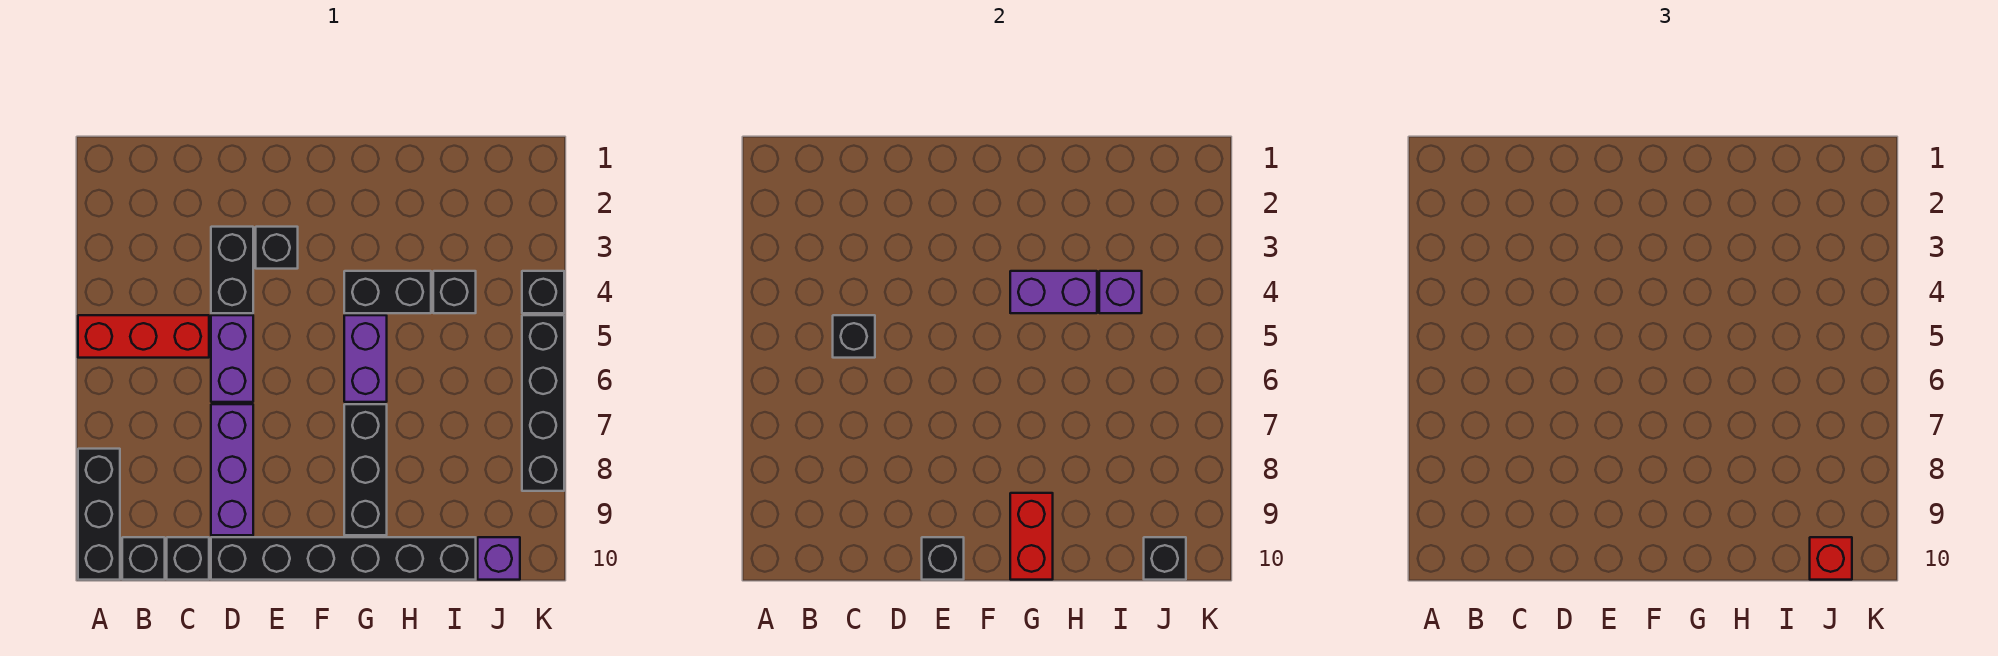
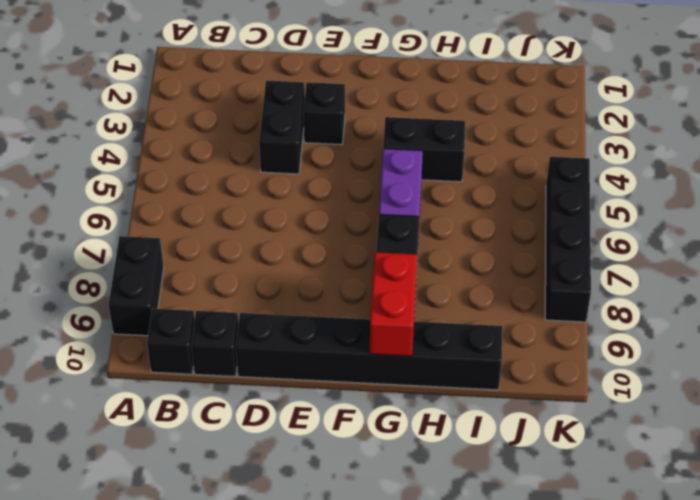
black brick A8:A9 level 1 -> black brick A8:A10 level 1
none -> red brick A5:C5 level 1
none -> purple brick D5:D6 level 1
none -> purple brick D7:D9 level 1

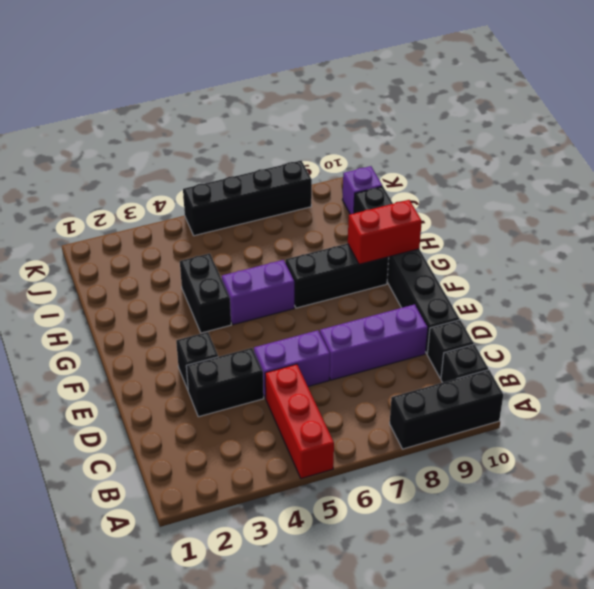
none -> black brick I4 level 1
none -> black brick K4 level 1
none -> black brick C5 level 2

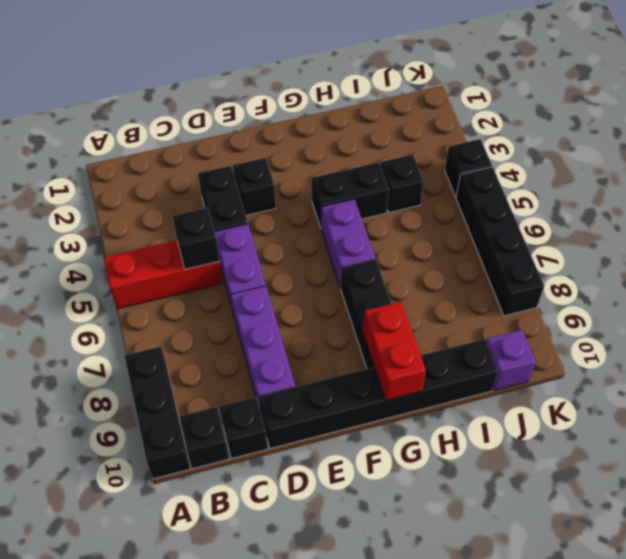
none -> black brick E10 level 2
none -> purple brick G4:H4 level 2
none -> purple brick I4 level 2

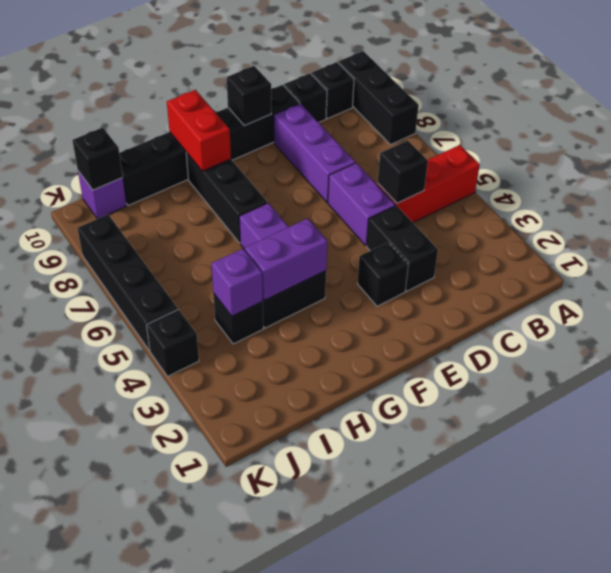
none -> red brick J10 level 3

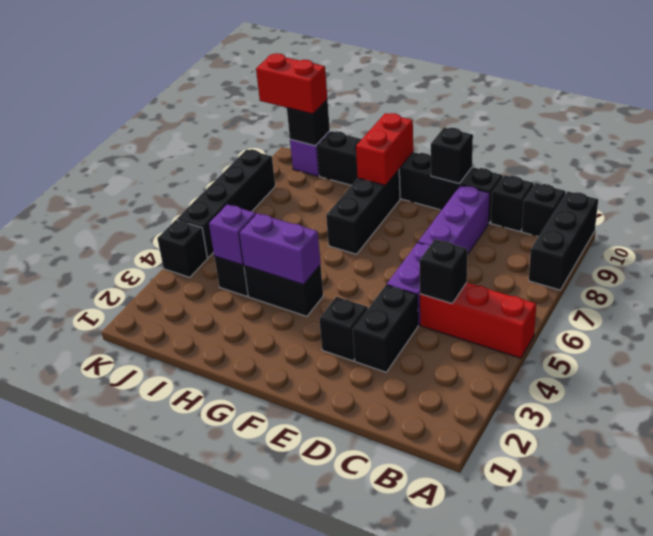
red brick J10:K10 level 3 -> red brick J10 level 3
none -> purple brick G5:G6 level 1

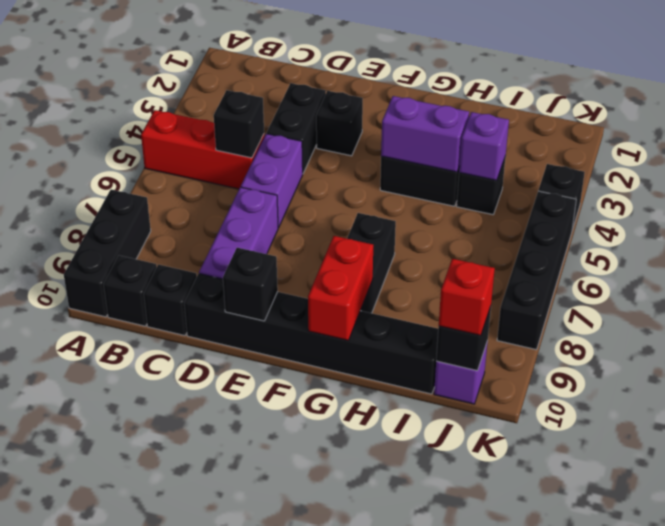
none -> purple brick G5:G6 level 1

